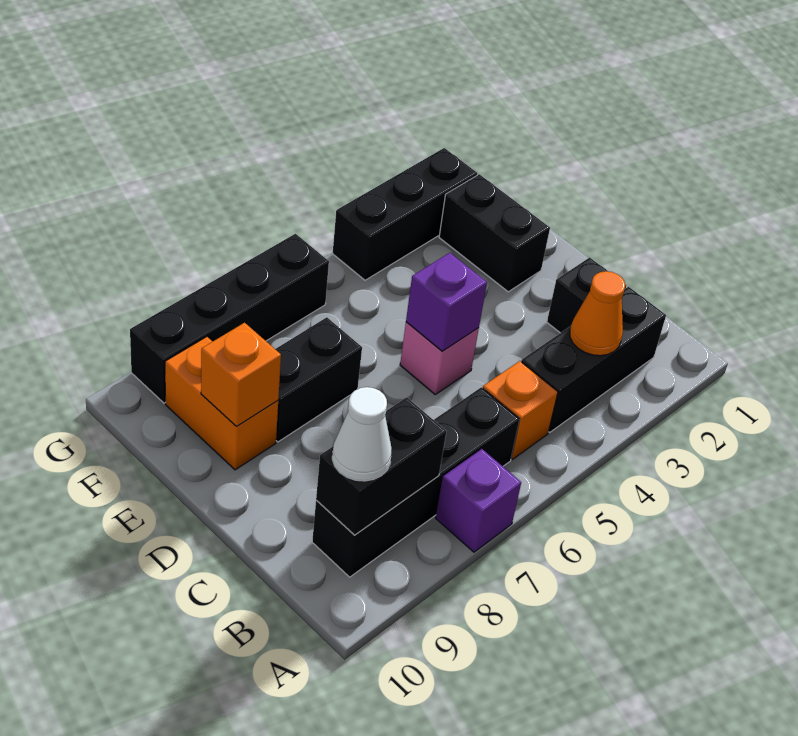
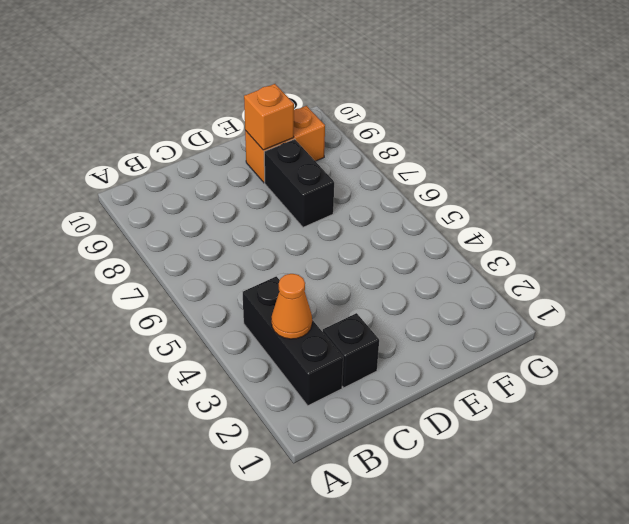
none -> purple brick A7 level 1
none -> orange brick B5 level 1
none -> black brick B6:B9 level 1

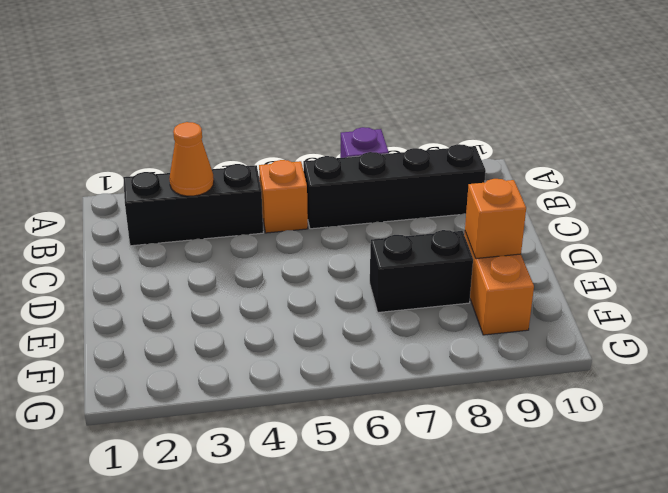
none -> black brick C2 level 1
none -> pink brick D5 level 1
none -> black brick E2:F2 level 1

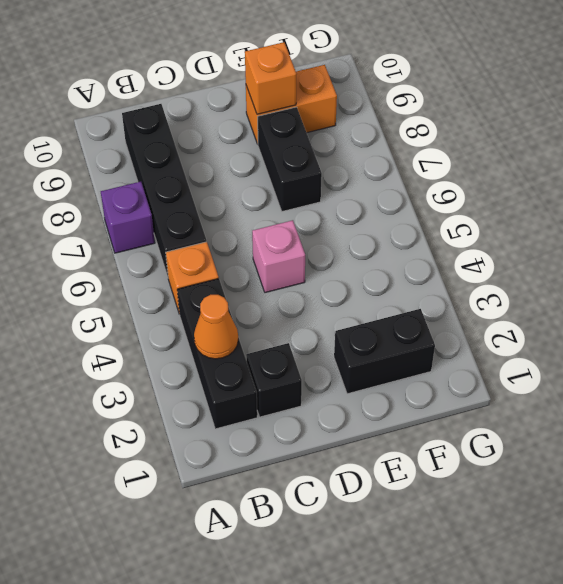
none -> black brick G2:G4 level 1
none -> black brick G6:G9 level 1
none -> black brick B8:B9 level 2

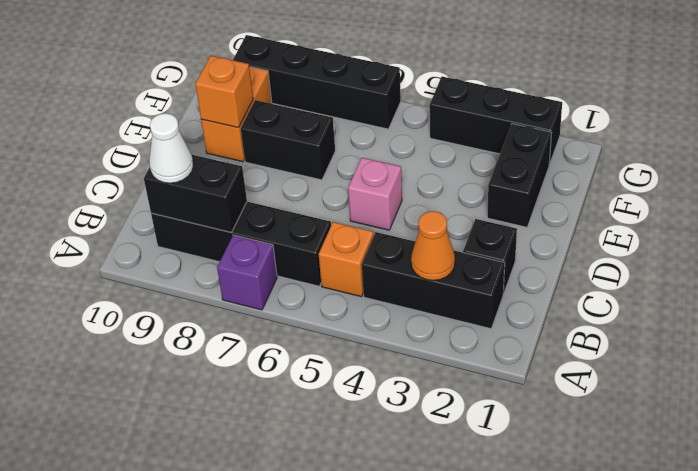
none -> purple brick D5 level 2

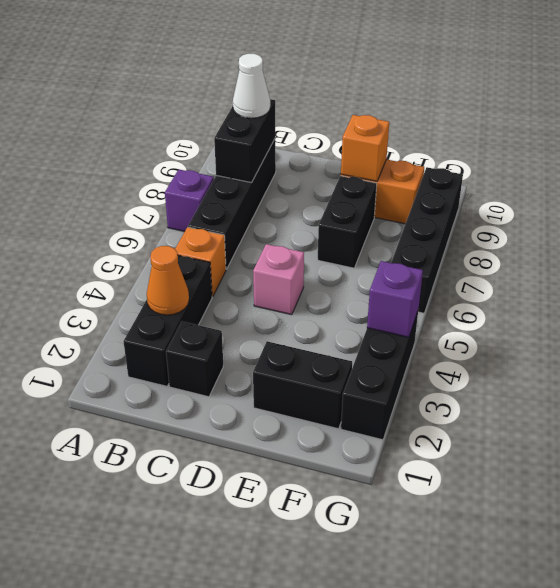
purple brick G4 level 2 -> purple brick D5 level 2

